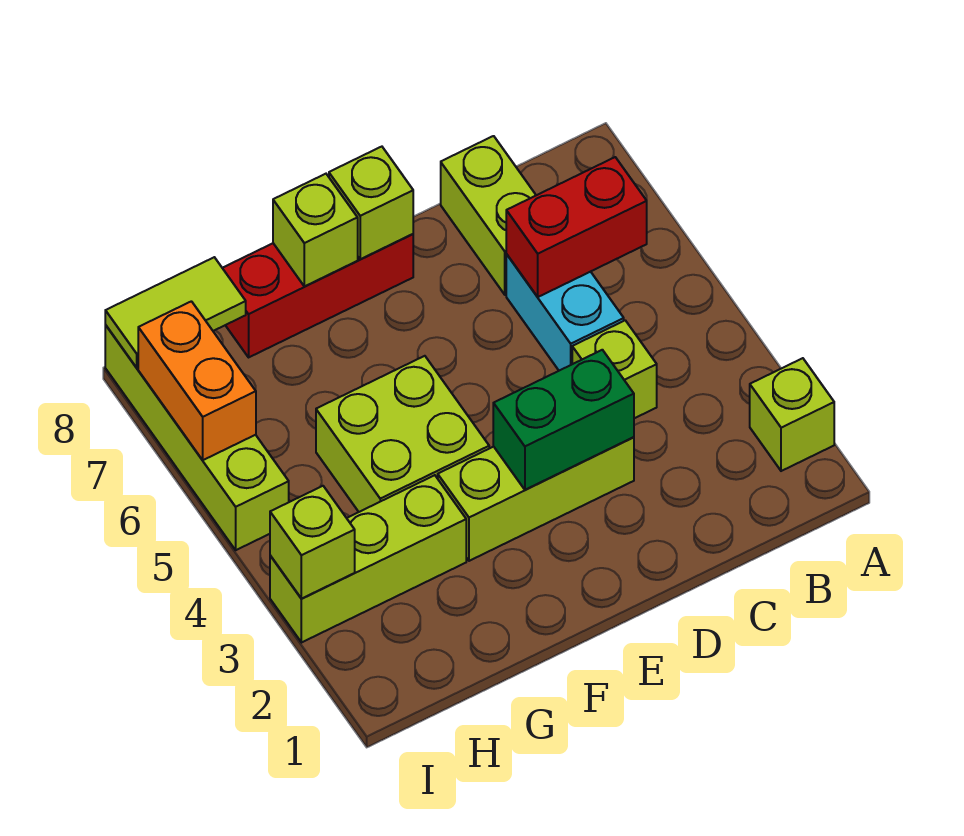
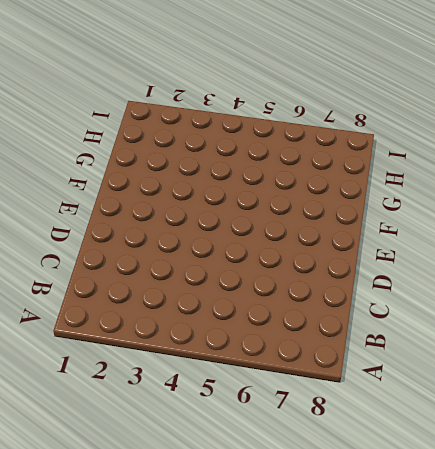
none -> lime brick A2 level 1
none -> lime brick C4 level 1
none -> cyan brick C5:C6 level 1

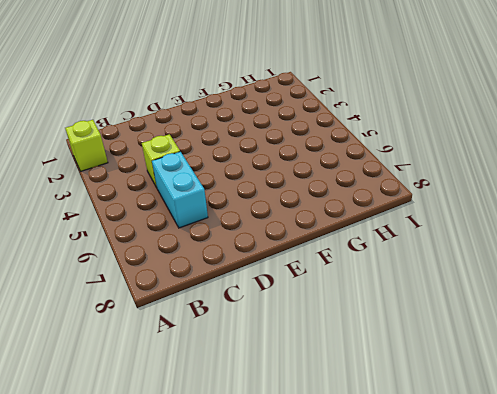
none -> lime brick C7:C8 level 1
none -> lime brick D3:F3 level 1
none -> red brick E8:G8 level 1

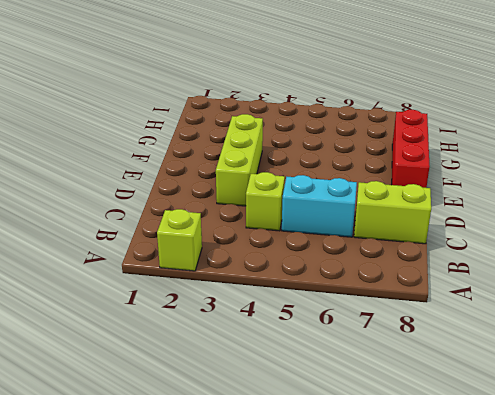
none -> lime brick F4:G5 level 1
none -> lime brick G3:I3 level 1
none -> lime brick I5:I8 level 1

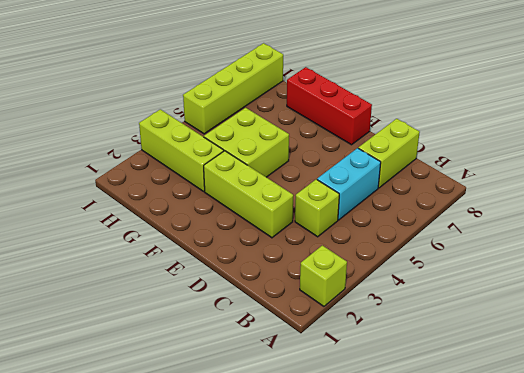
none -> red brick B6:C6 level 2
none -> green brick D3:E3 level 2
none -> lime brick E8 level 2

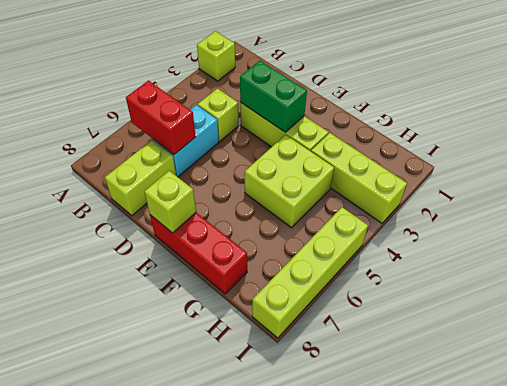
none -> lime brick F8 level 2
none -> lime tile H8:I8 level 2
none -> lime brick I3 level 2

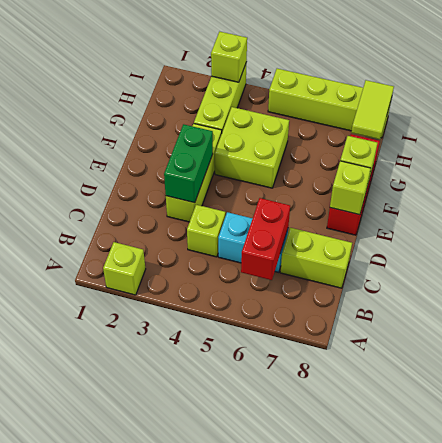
none -> orange brick I6:I7 level 2

